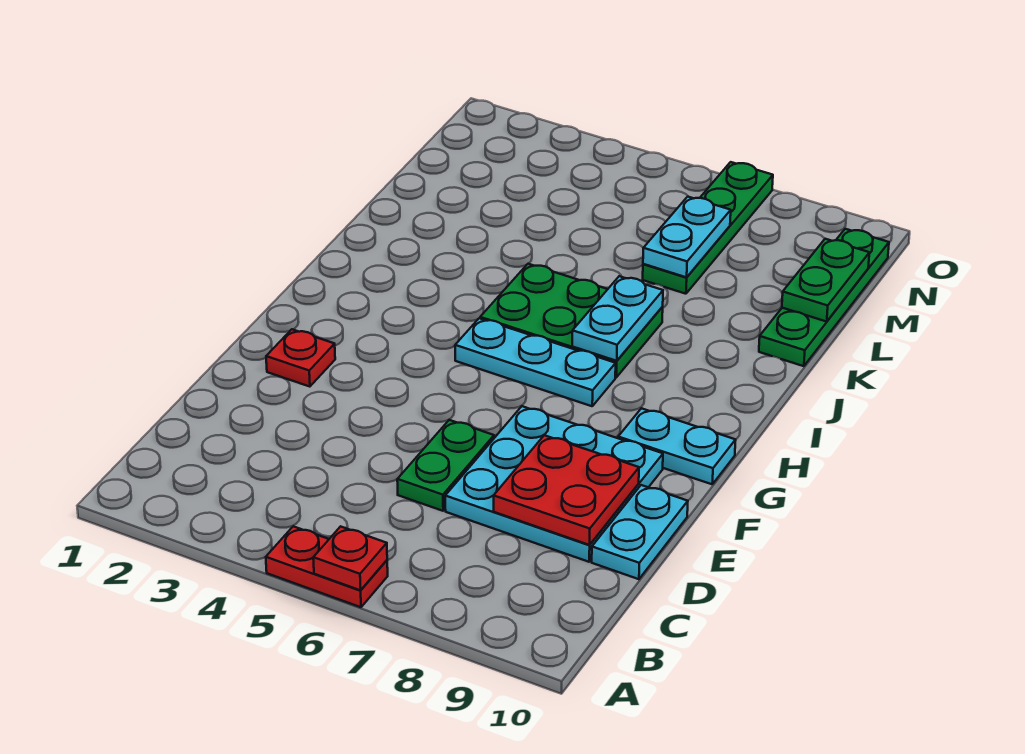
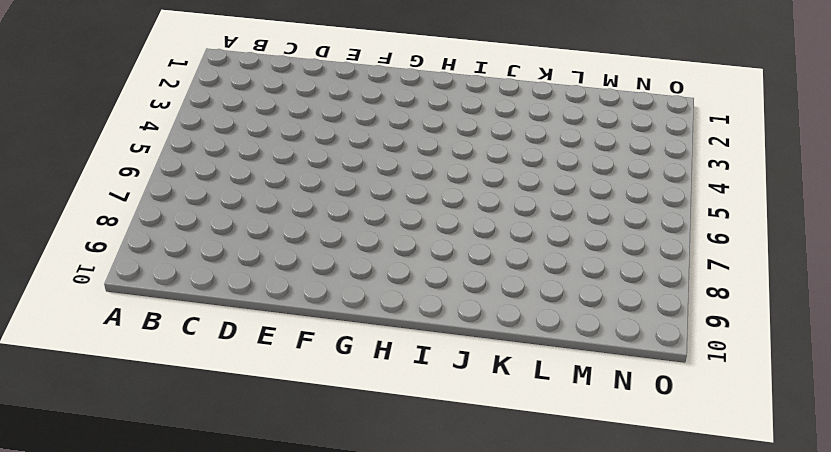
none -> red plate A5:A6 level 1
none -> green plate D6:E6 level 1
none -> cyan plate D7:F9 level 1

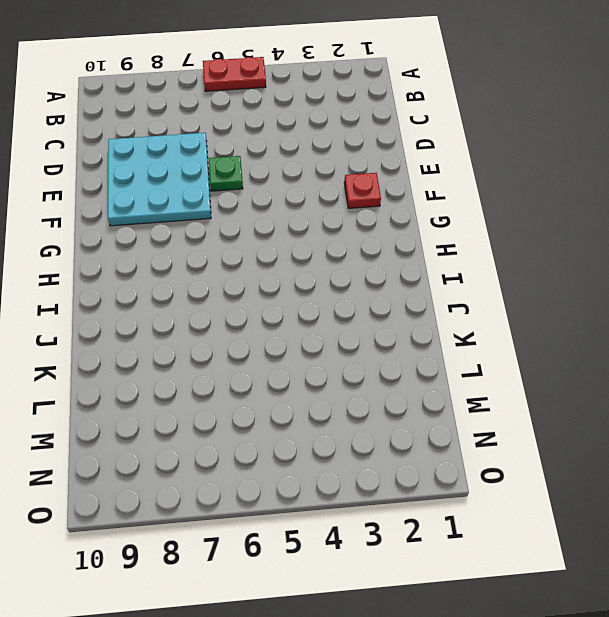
green plate E6 level 1 -> green plate D6:E6 level 1
none -> cyan plate D10:E10 level 1
none -> cyan plate G9:G10 level 1
none -> cyan plate H5:H7 level 1

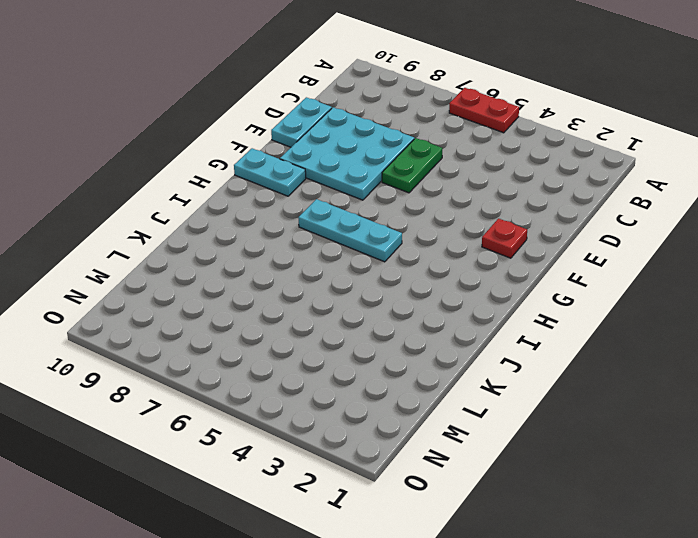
none -> green plate I5:J7 level 1
none -> green plate K10:N10 level 1
none -> green plate L7:O7 level 1

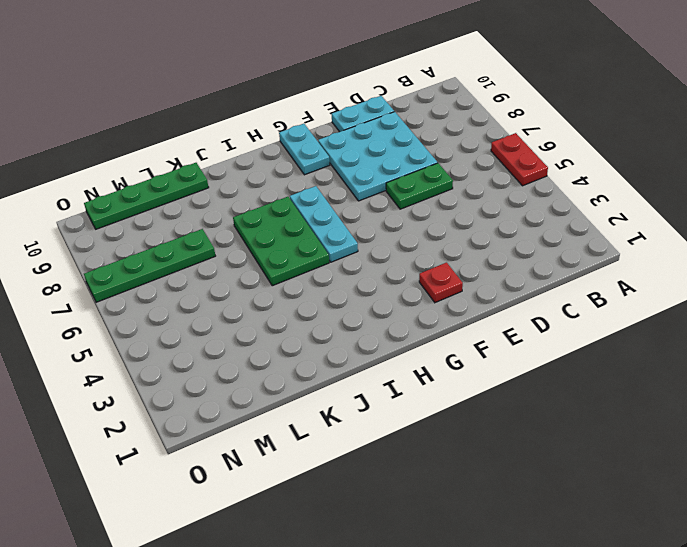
none -> red plate A6 level 2
none -> red plate D8:E9 level 2
none -> cyan plate I7:J7 level 2

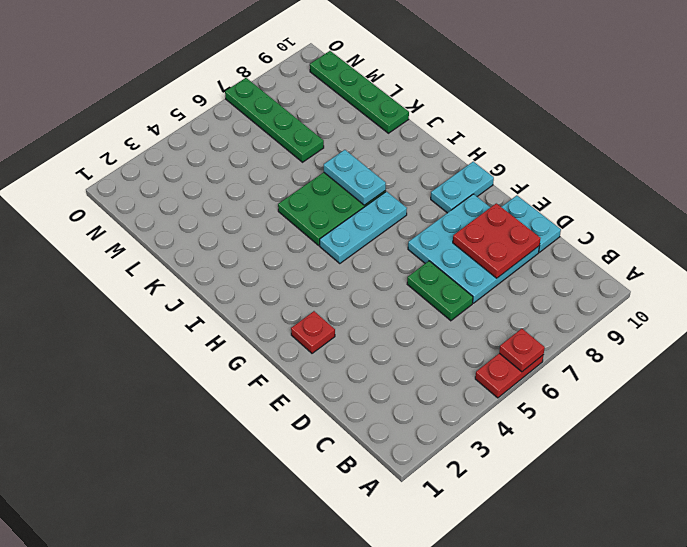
none -> cyan plate L7:M7 level 2
none -> green plate L10:M10 level 2

